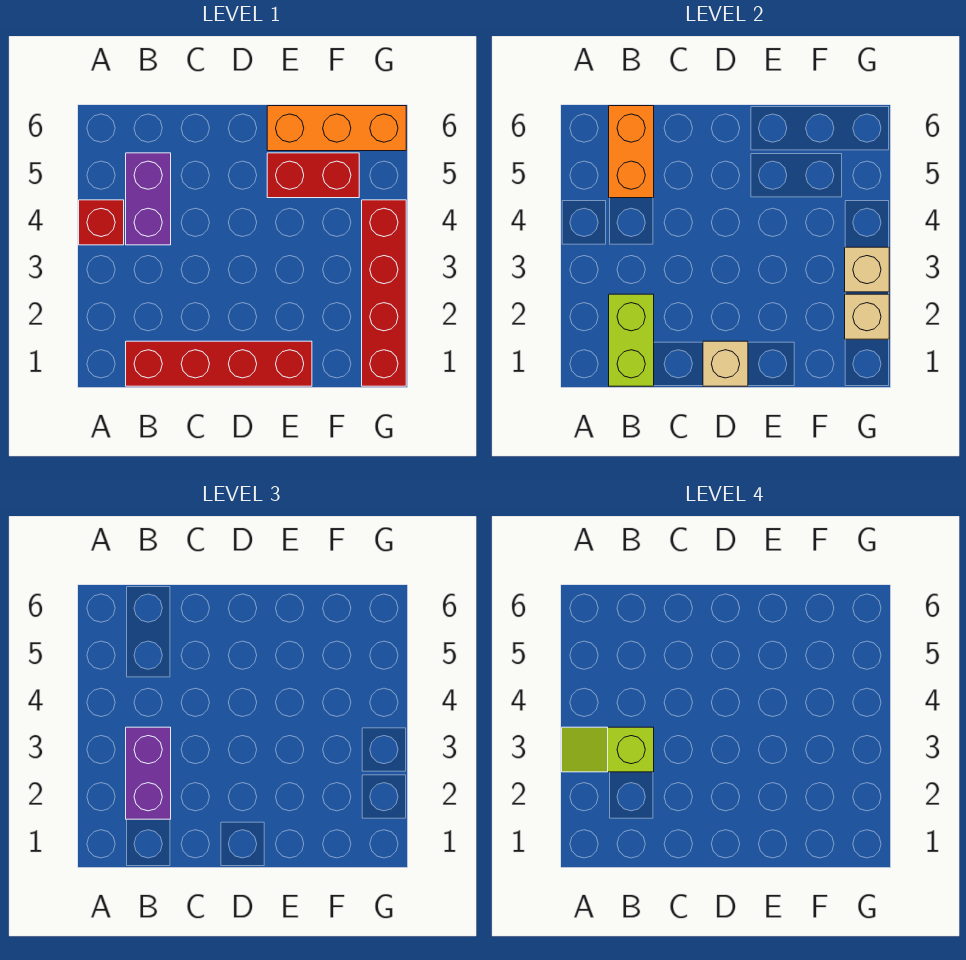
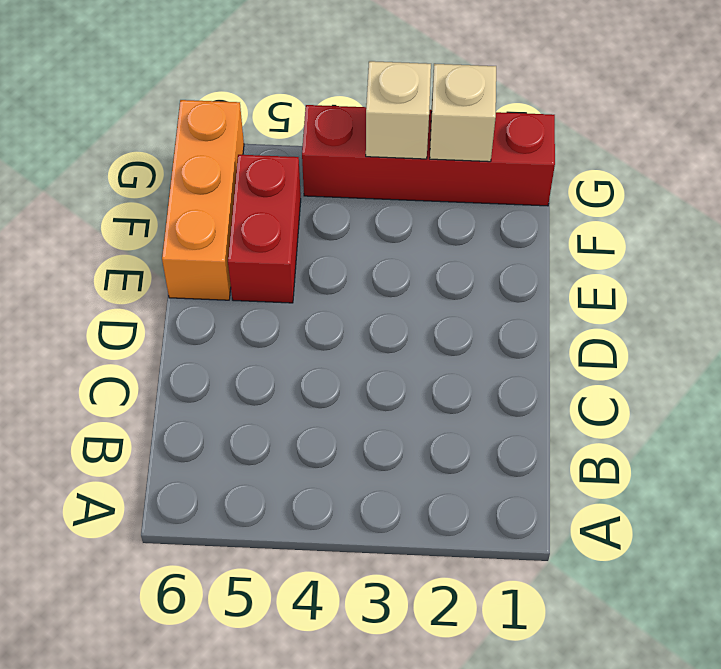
none -> red brick A4 level 1
none -> red brick B1:E1 level 1
none -> purple brick B4:B5 level 1

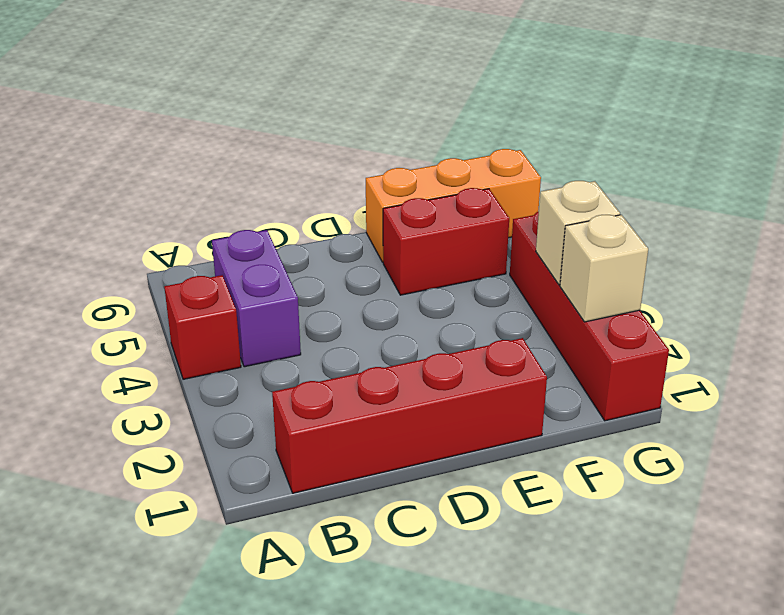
none -> lime brick B1:B2 level 2
none -> orange brick B5:B6 level 2
none -> tan brick D1 level 2

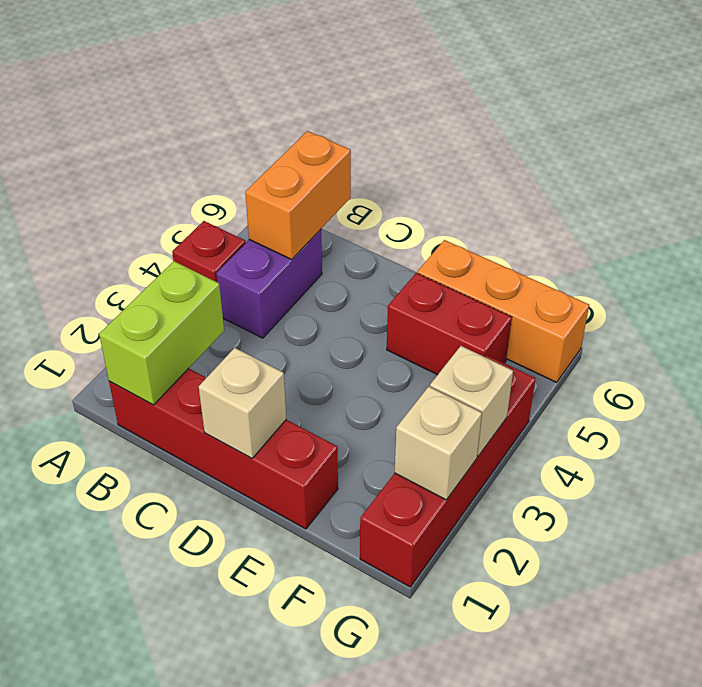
none -> purple brick B2:B3 level 3
none -> lime slope A3:B3 level 4 top B

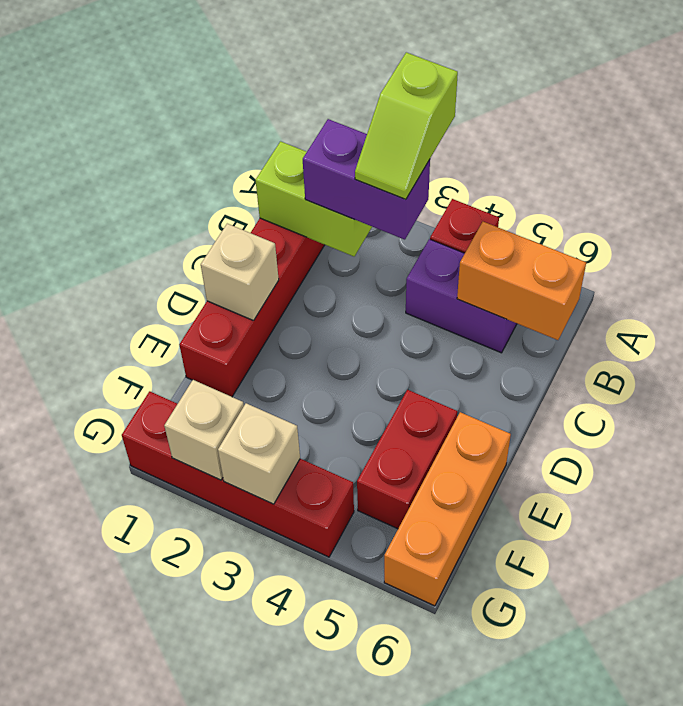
lime slope A3:B3 level 4 top A -> lime slope A3:B3 level 4 top B

